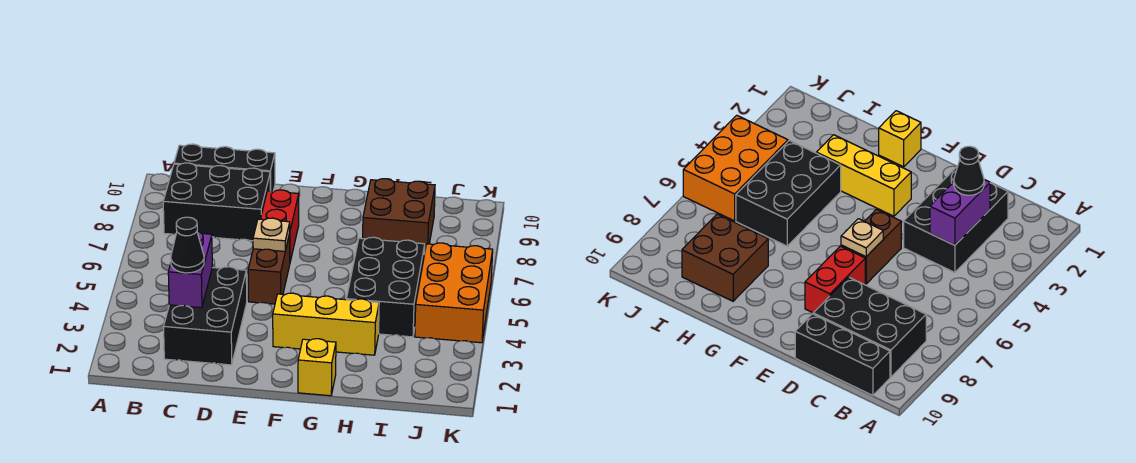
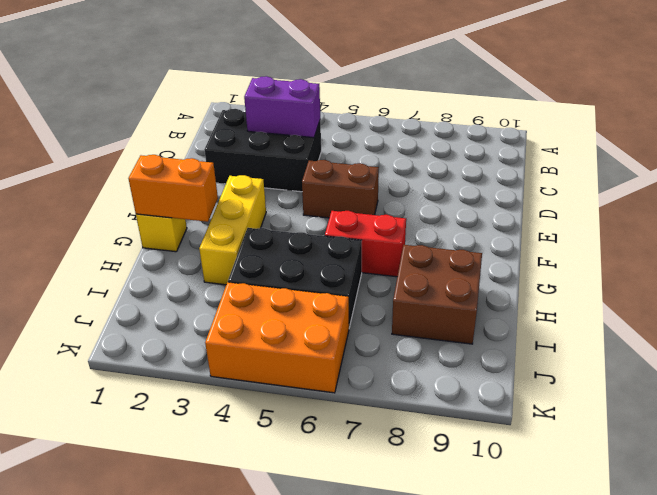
orange brick G1:G2 level 2 -> none
red brick G6:G7 level 1 -> red brick E7:E8 level 1
none -> black brick B8:D9 level 1
none -> black brick B10:D10 level 1
none -> tan plate E6 level 2

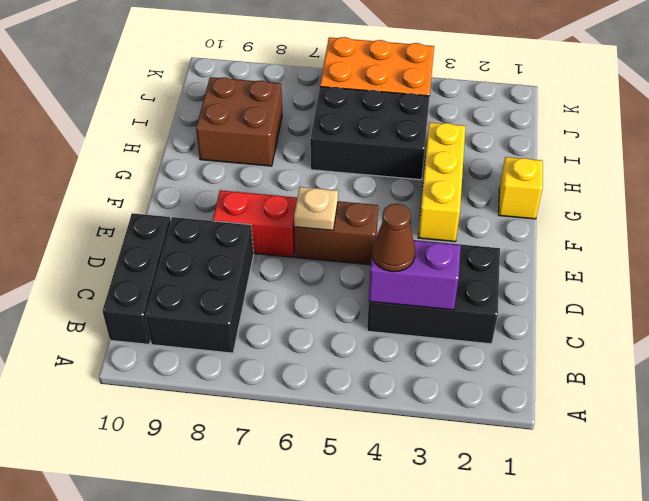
brown cone C4 level 3 -> none
none -> black cone C3 level 3

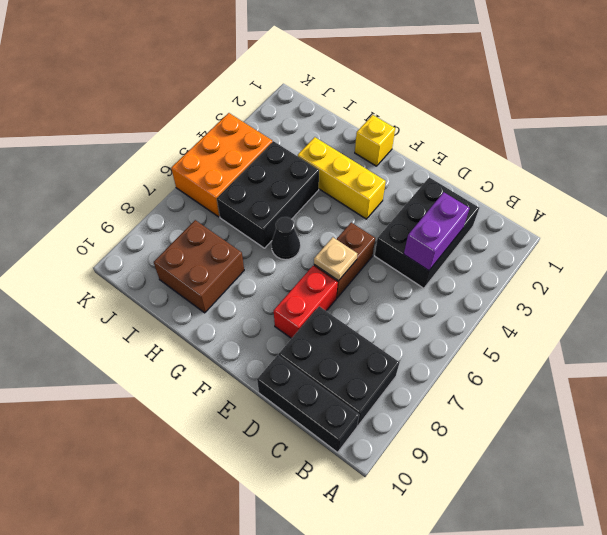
black cone G6 level 1 -> black cone C3 level 3

